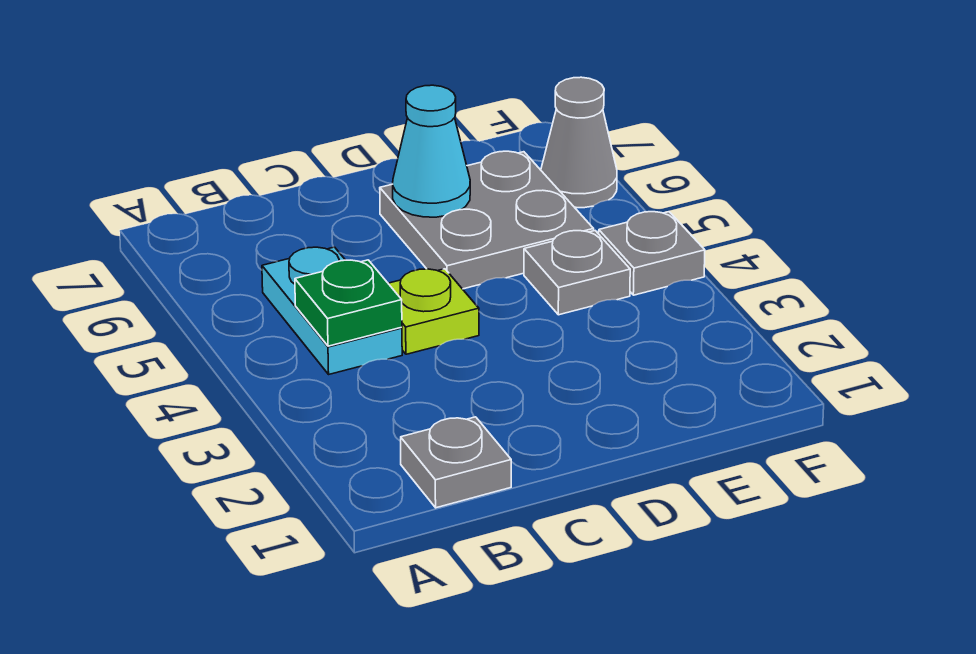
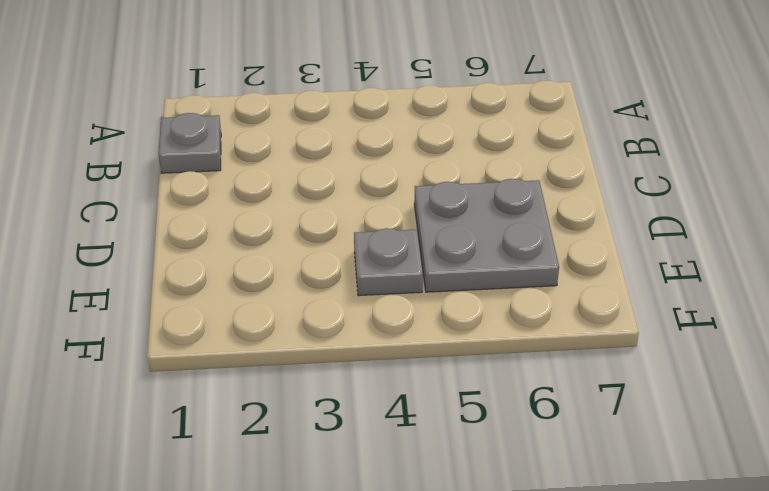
none -> cyan plate B4:B5 level 1
none -> lime plate C4 level 1

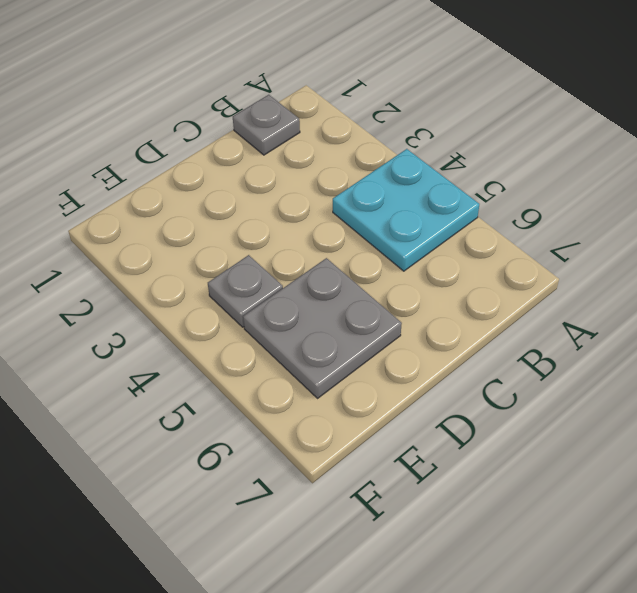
cyan plate A4:B5 level 1 -> cyan plate B4:B5 level 1
none -> lime plate C4 level 1
none -> grey plate F4 level 1

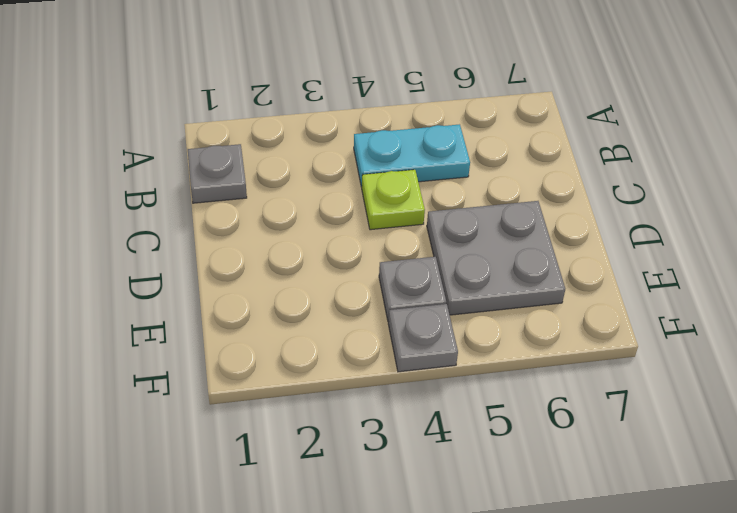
none -> grey cone F6 level 1
none -> green plate B4 level 2

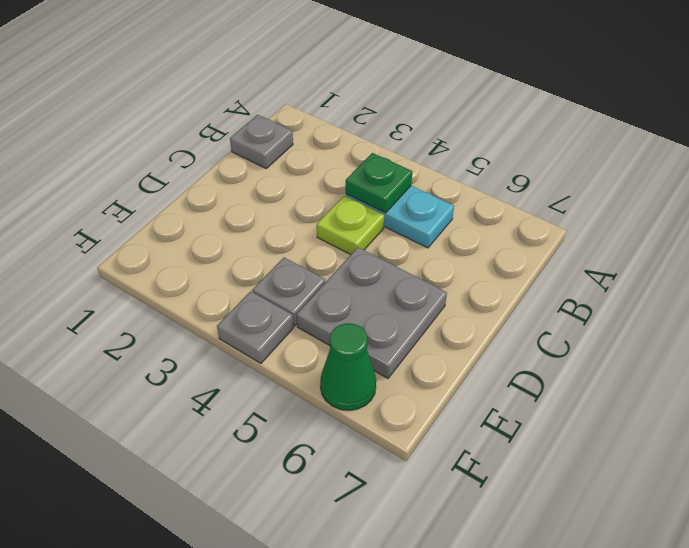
green cone F6 level 1 -> grey cone F6 level 1
none -> cyan cone D6 level 2

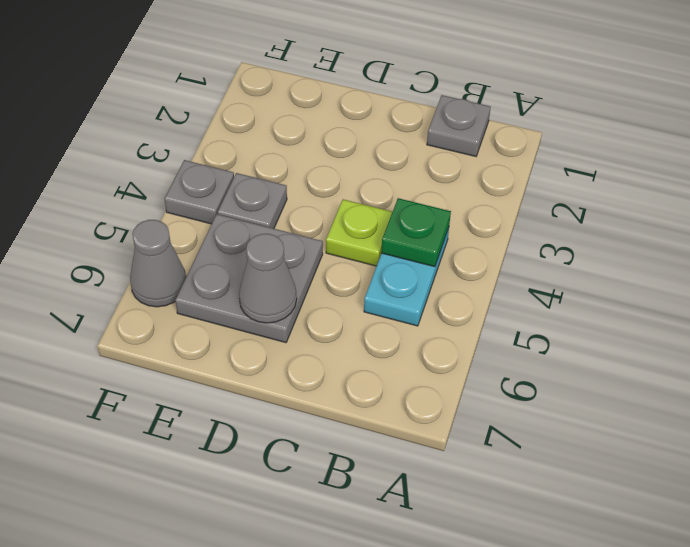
grey cone D6 level 2 -> cyan cone D6 level 2

